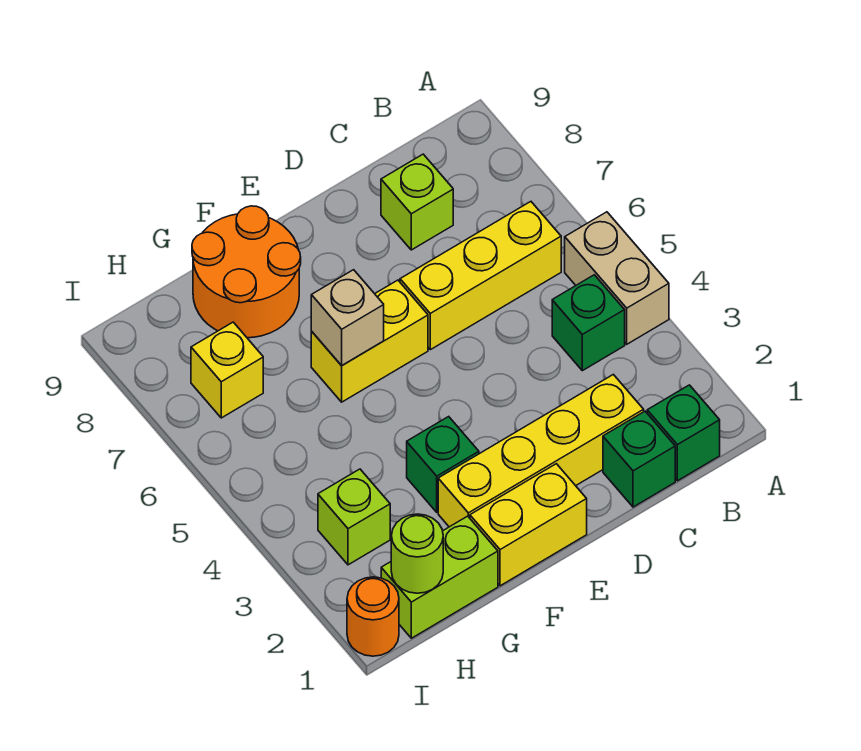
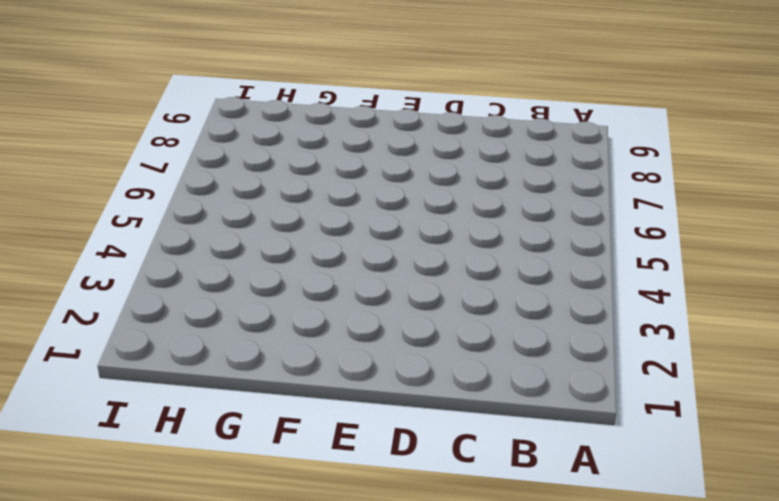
none -> tan brick A4:A5 level 1
none -> green brick B1 level 1
none -> green brick B4 level 1

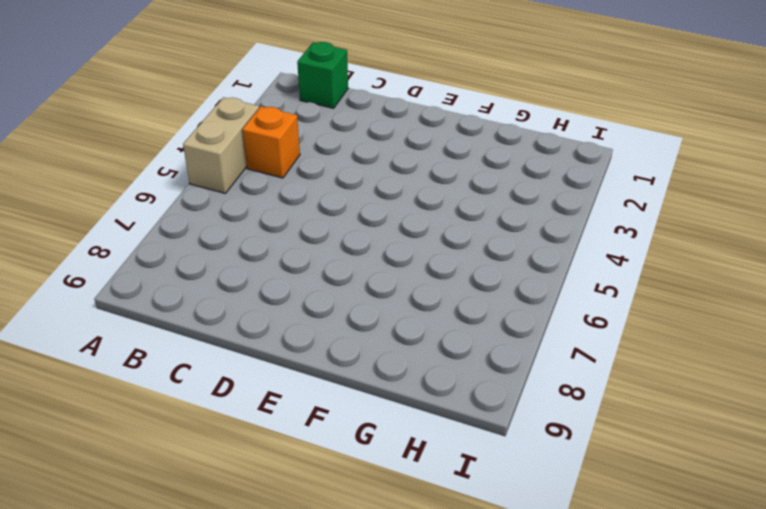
orange brick B4 level 1 -> green brick B4 level 1
none -> yellow brick B6:D6 level 1
none -> green brick C1 level 1
none -> yellow brick C2:F2 level 1

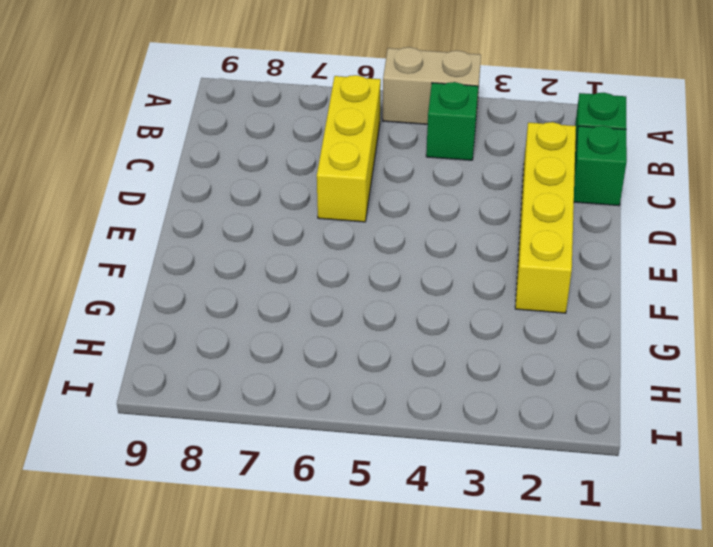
none -> lime brick C8 level 1
none -> yellow brick E1:F1 level 1
none -> yellow brick E6:F6 level 1

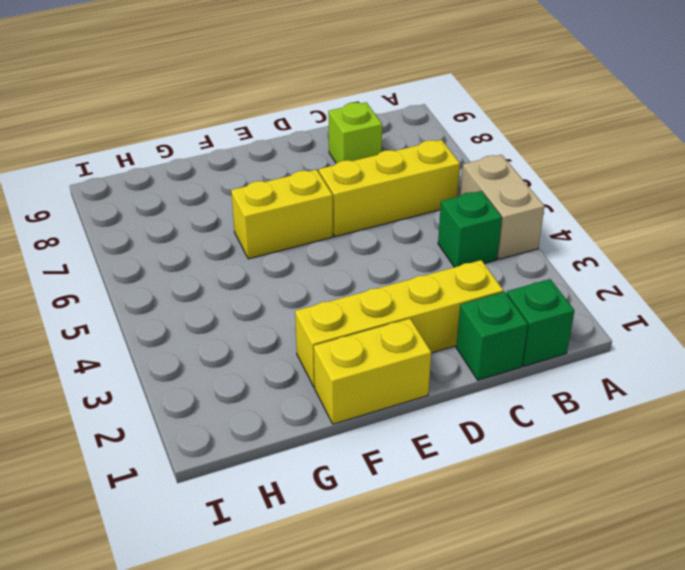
none -> green brick F3 level 1
none -> orange round brick F8:G9 level 1
none -> lime brick G1:H1 level 1

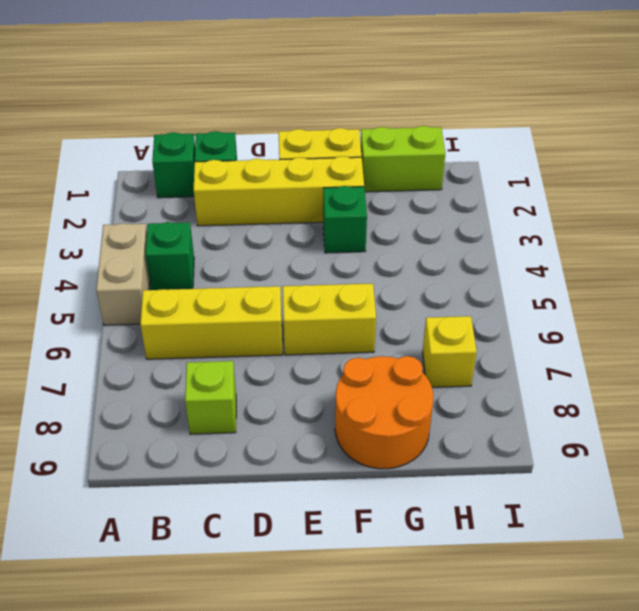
none -> lime brick H3 level 1
none -> orange round brick I1 level 1
none -> tan brick F6 level 2

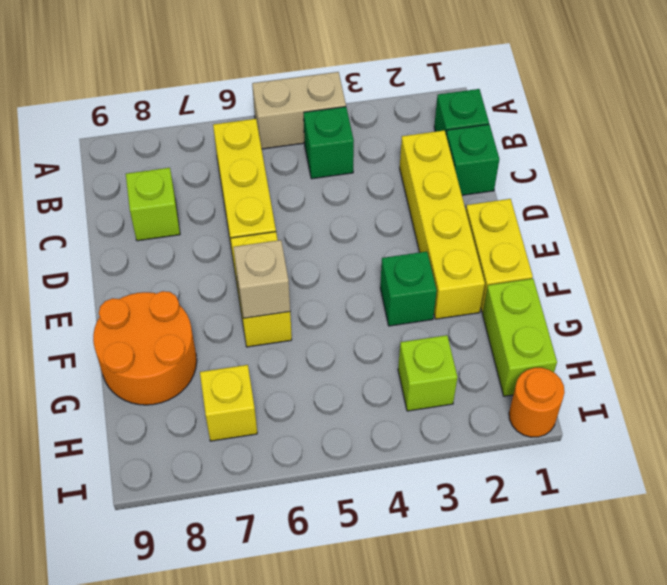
none -> lime round brick H1 level 2

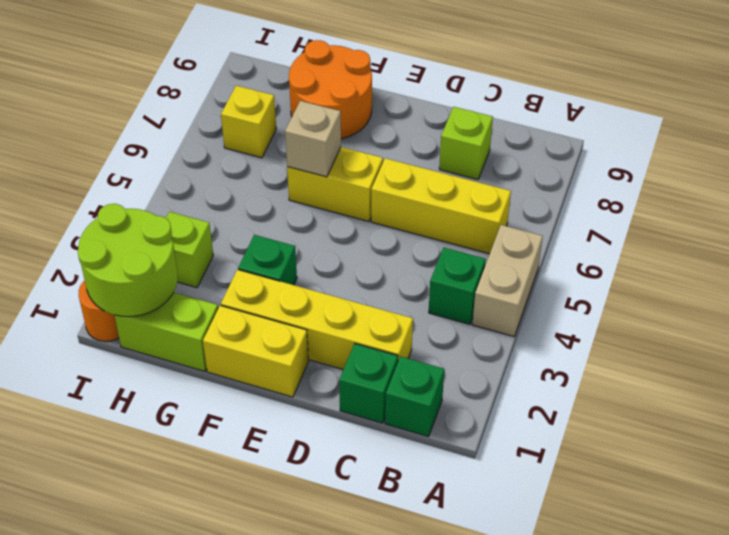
lime round brick H1:I2 level 2 -> lime round brick H1 level 2

